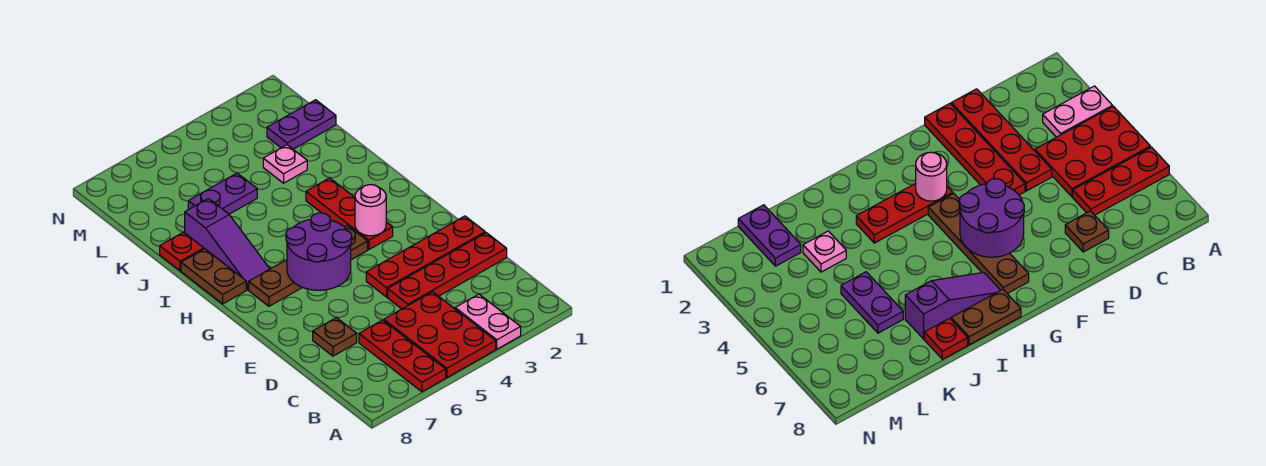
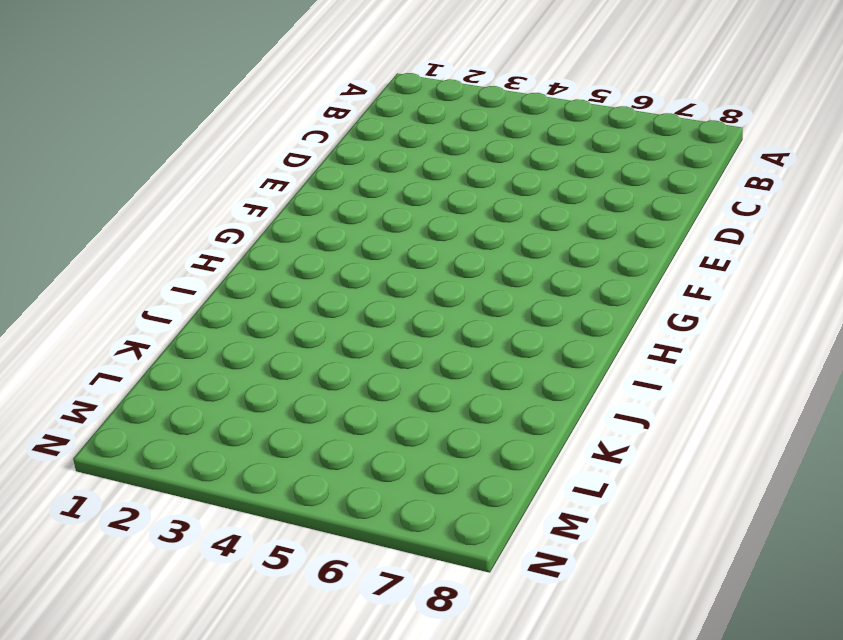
none -> pink plate A3:B3 level 1
none -> red plate A4:C5 level 1
none -> red plate A6:C6 level 1

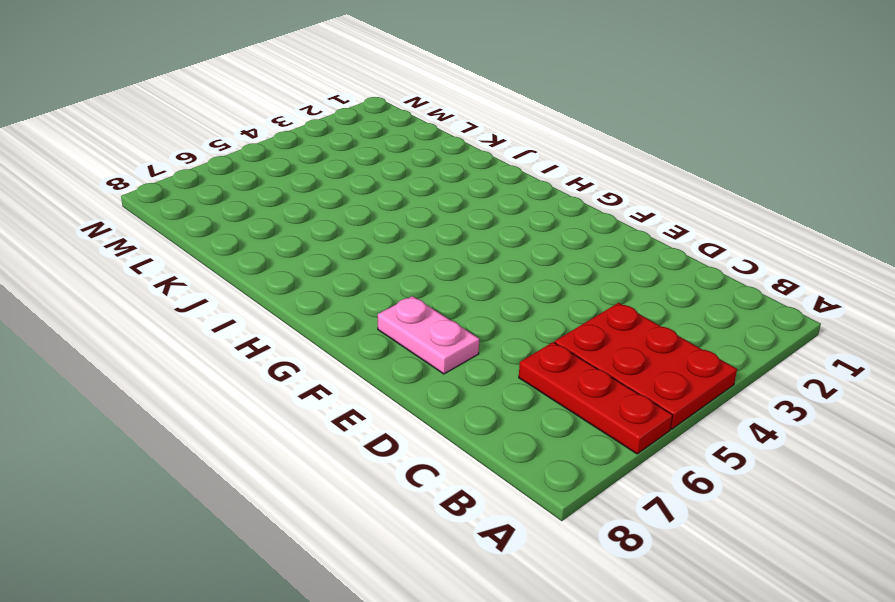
pink plate E7:F7 level 1 -> pink plate A3:B3 level 1
none -> red plate D1:D4 level 1
none -> brown plate D7 level 1
none -> red plate E1:E4 level 1

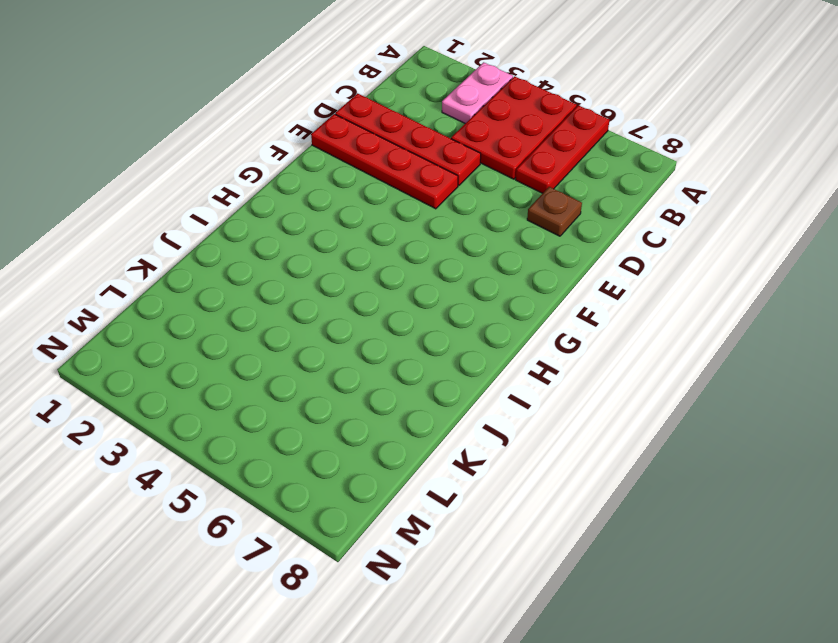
none -> red plate G3:I3 level 1
none -> brown plate G4:G7 level 1
none -> purple slope H7:J7 level 1 top J

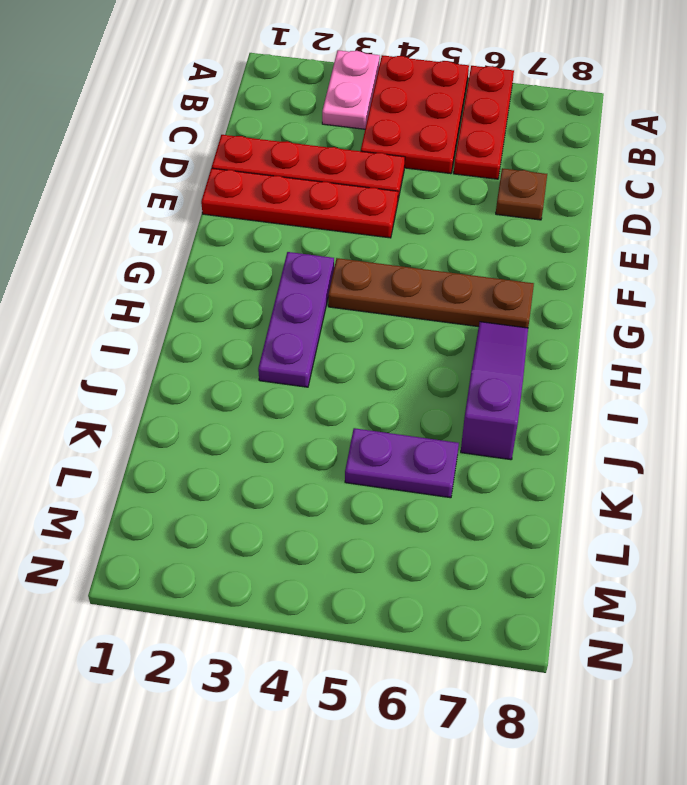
purple plate G3:I3 level 1 -> red plate G3:I3 level 1
none -> brown plate H8:I8 level 1
none -> red plate J8 level 1
none -> pink plate K3 level 1

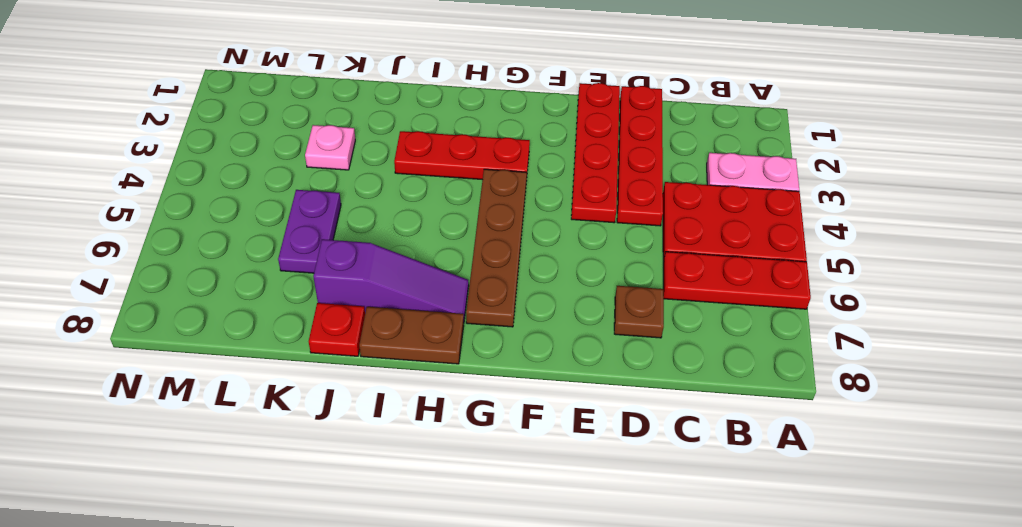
none -> purple plate L1:L2 level 1
none -> purple round brick F5:G6 level 2
none -> pink round brick G3 level 2

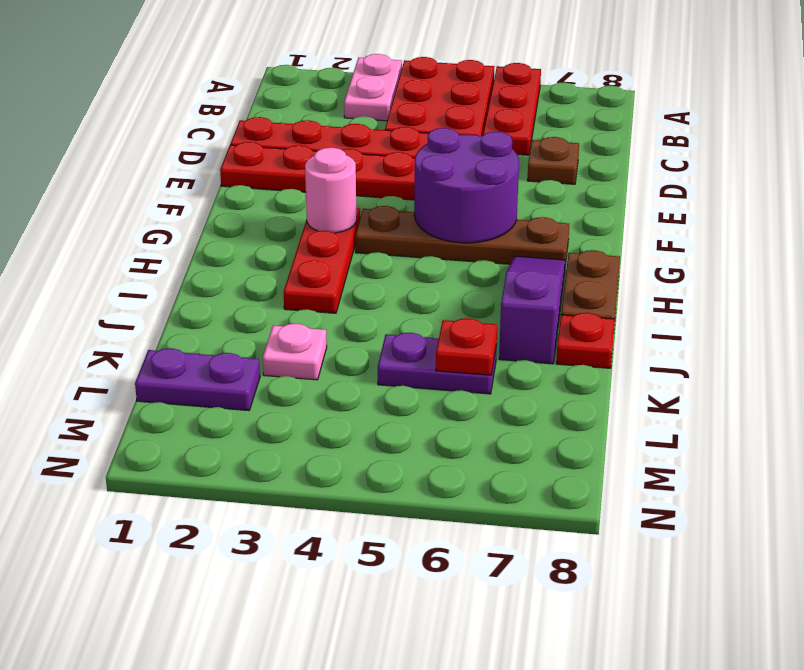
red plate K6 level 2 -> none

